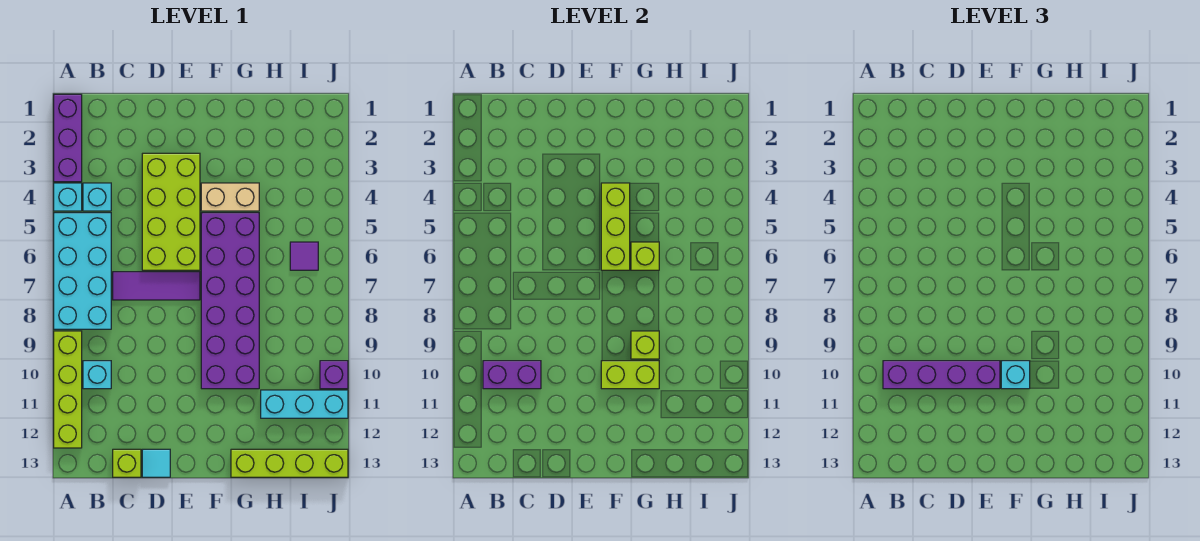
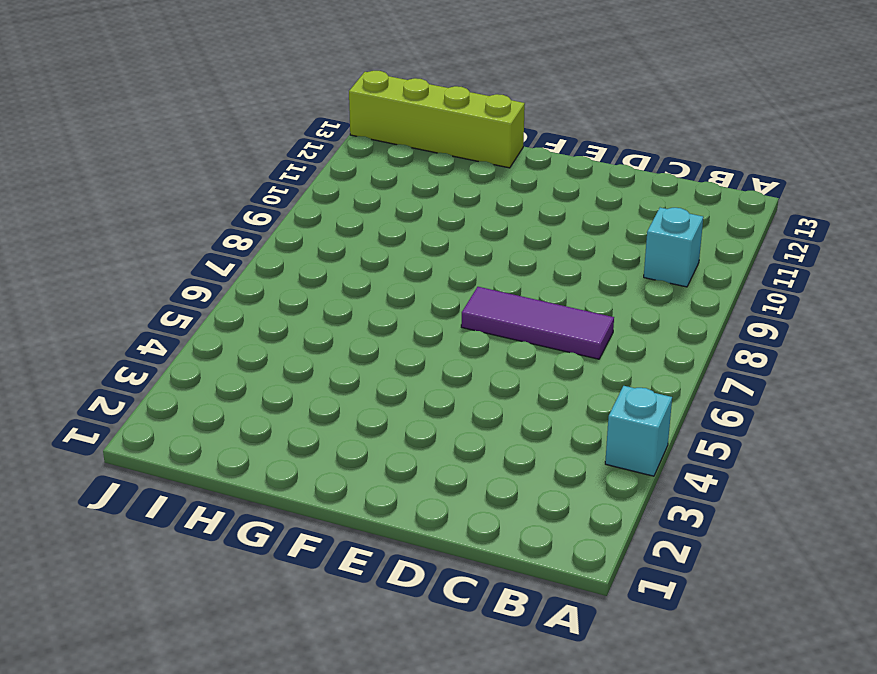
none -> purple brick A1:A3 level 1
none -> cyan brick A5:B8 level 1
none -> lime brick A9:A12 level 1

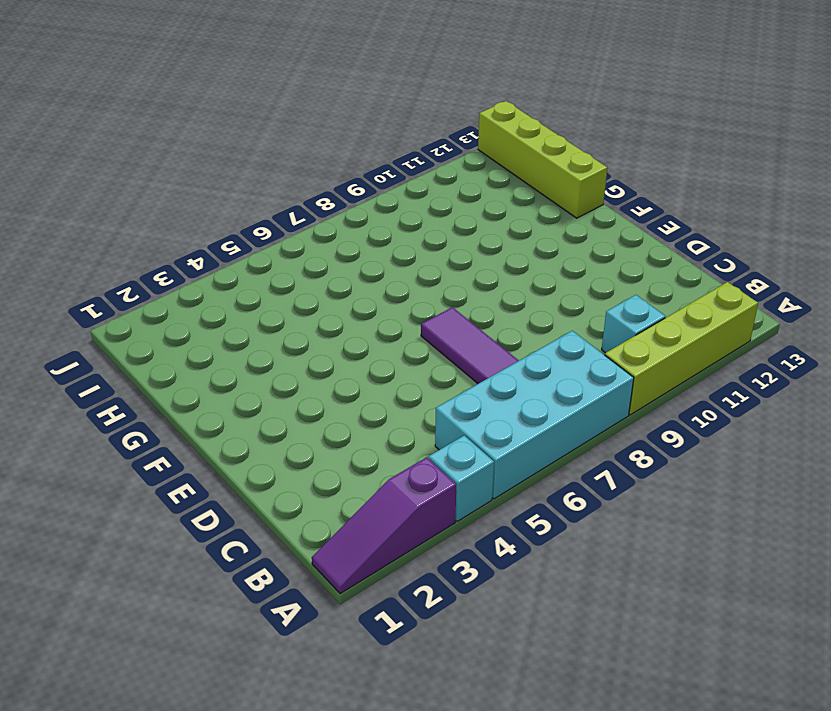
purple slope A1:A3 level 1 top 3 -> purple brick A1:A3 level 1
none -> cyan brick B4 level 1
none -> lime brick C13 level 1
none -> lime brick D3:E6 level 1

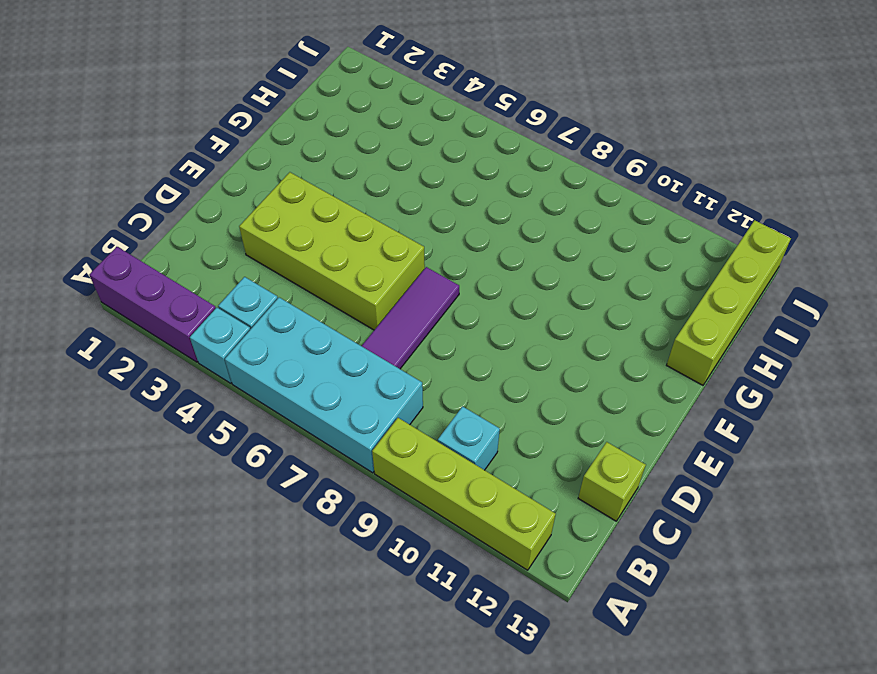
none -> cyan tile D13 level 1
none -> tan brick F4:G4 level 1
none -> purple brick F5:G10 level 1

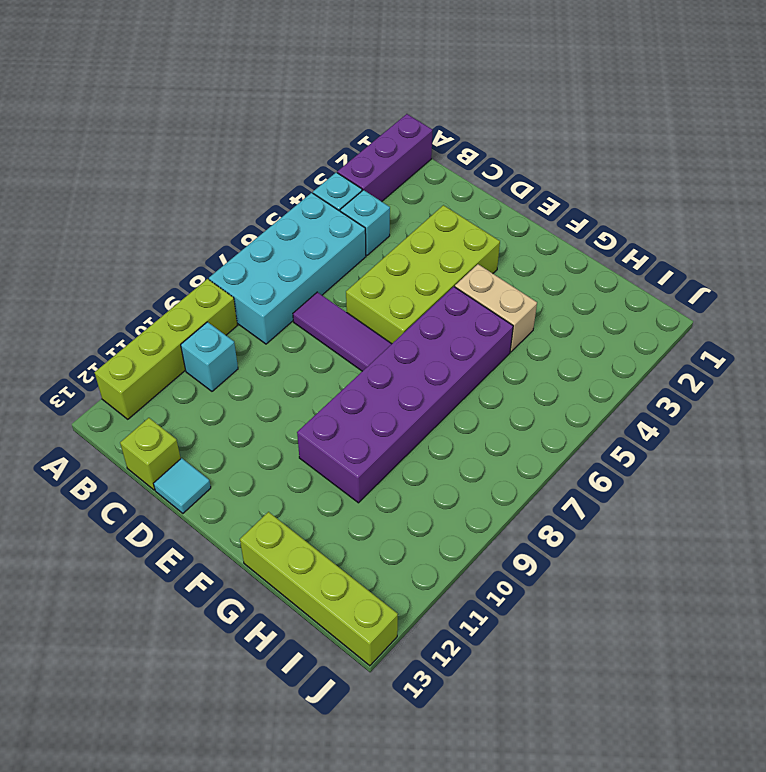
none -> cyan brick H11:J11 level 1
none -> purple tile I6 level 1
none -> purple brick J10 level 1

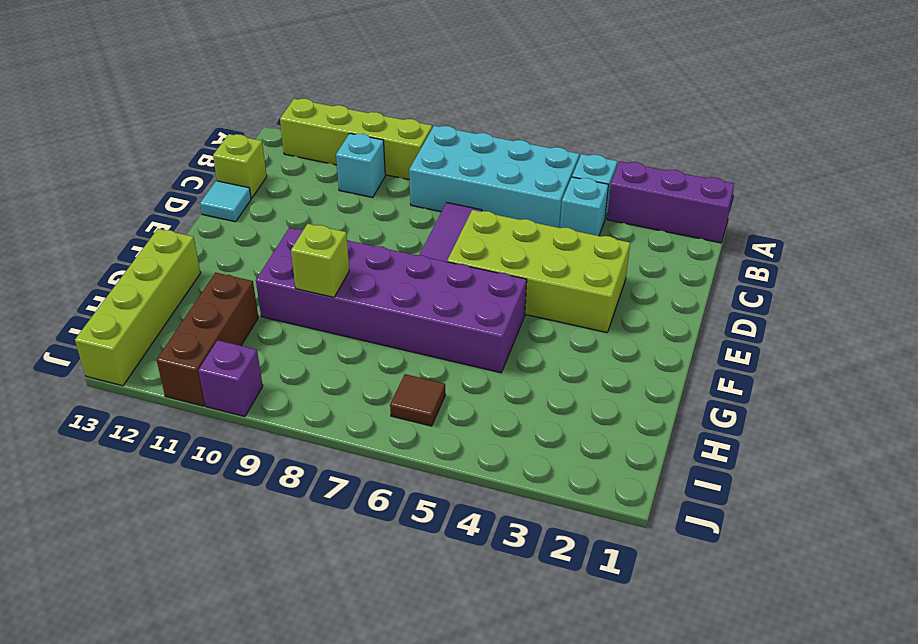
brown brick H11:J11 level 1 -> cyan brick H11:J11 level 1
brown tile I6 level 1 -> purple tile I6 level 1
none -> tan brick F4:G4 level 1
none -> purple brick B10:C10 level 2
none -> lime brick F4:F6 level 2

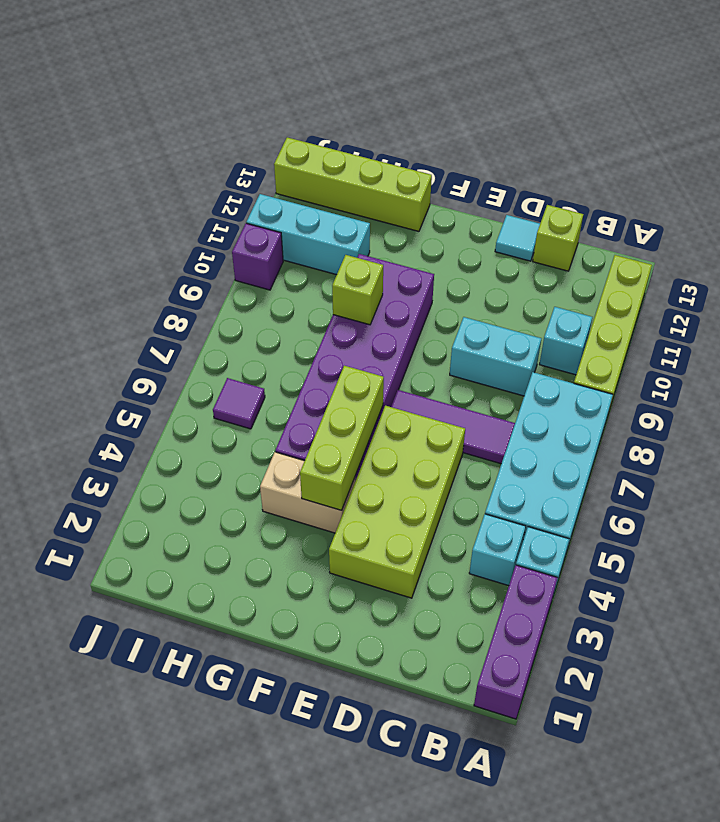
cyan brick C9:D9 level 1 -> none
none -> purple brick B10:C10 level 2
none -> lime brick F10:G10 level 2
none -> lime brick G6 level 2

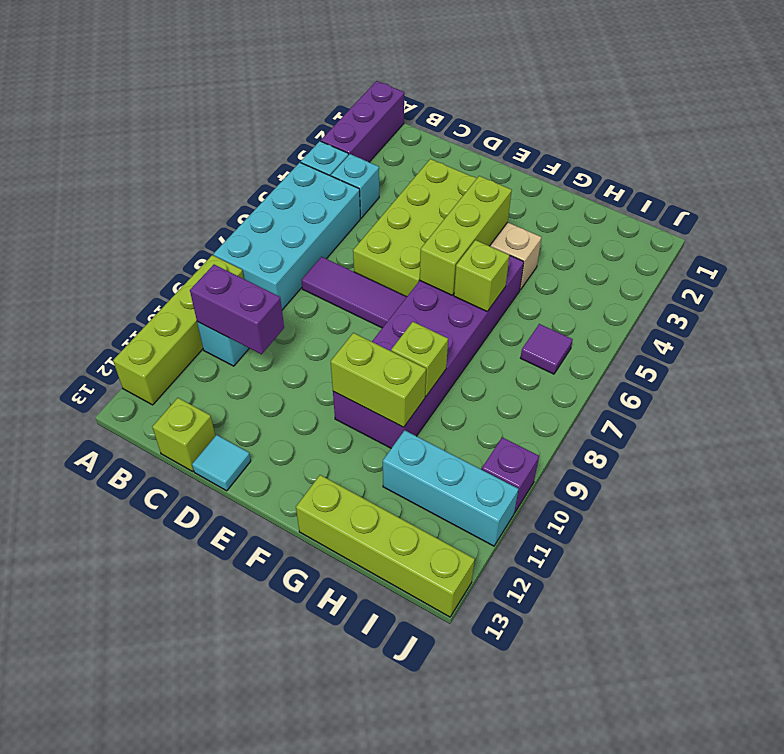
none -> purple brick B10:E10 level 3
none -> cyan brick F10 level 3

